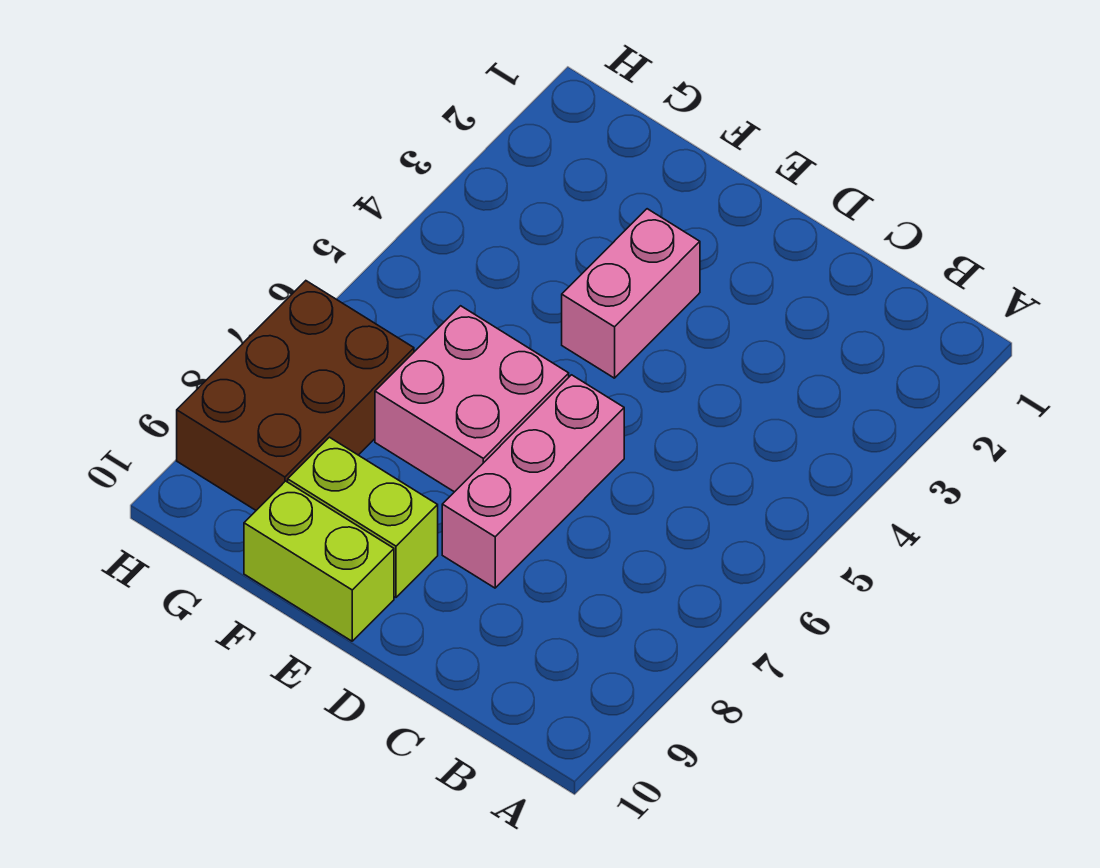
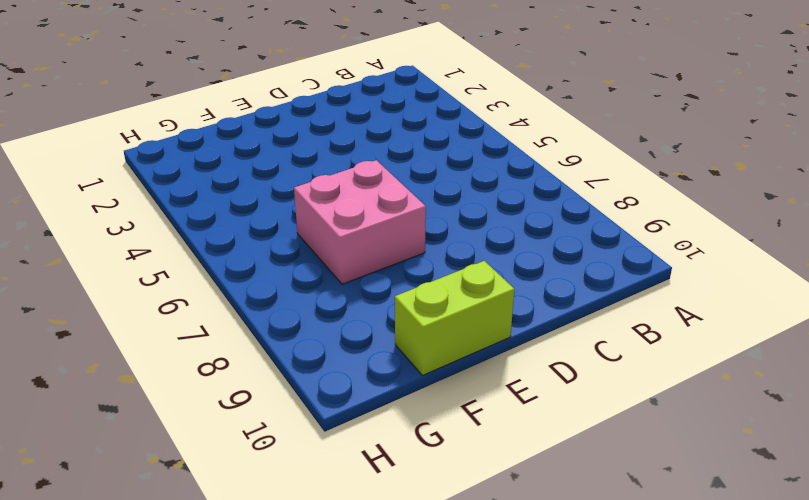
none -> pink brick D6:D8 level 1
none -> pink brick E3:E4 level 1

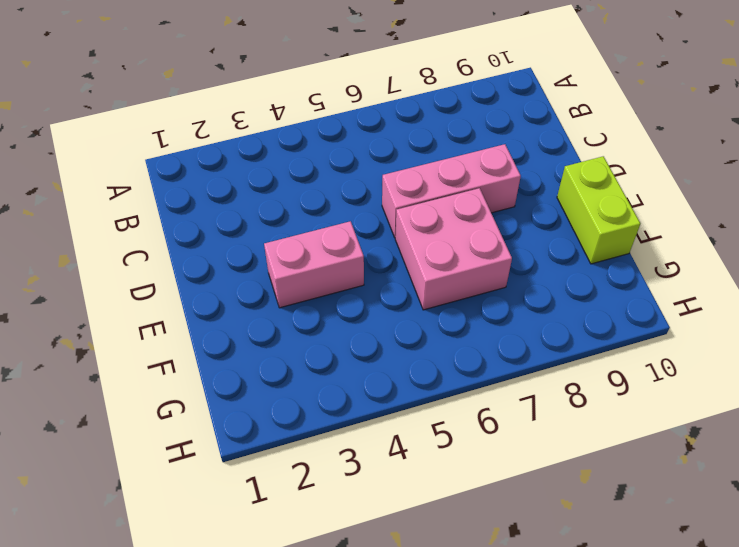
none -> lime brick E9:F9 level 1
none -> brown brick G7:H9 level 1

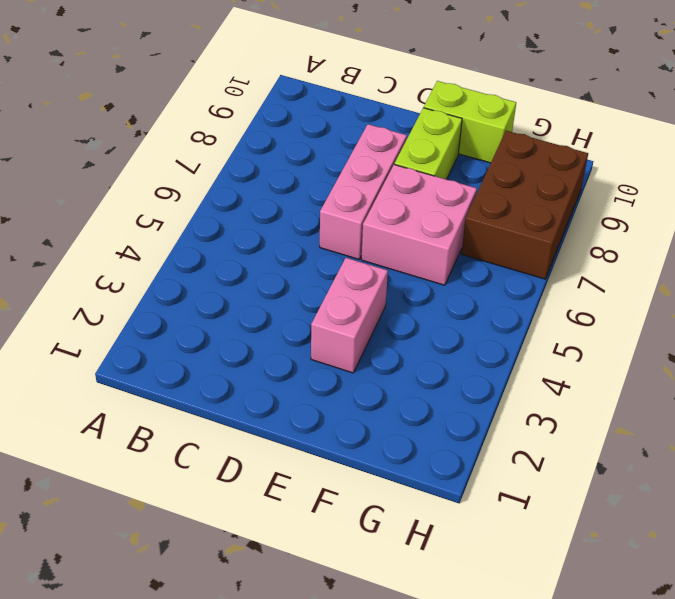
lime brick E8:E9 level 1 -> lime brick E9:F9 level 1

